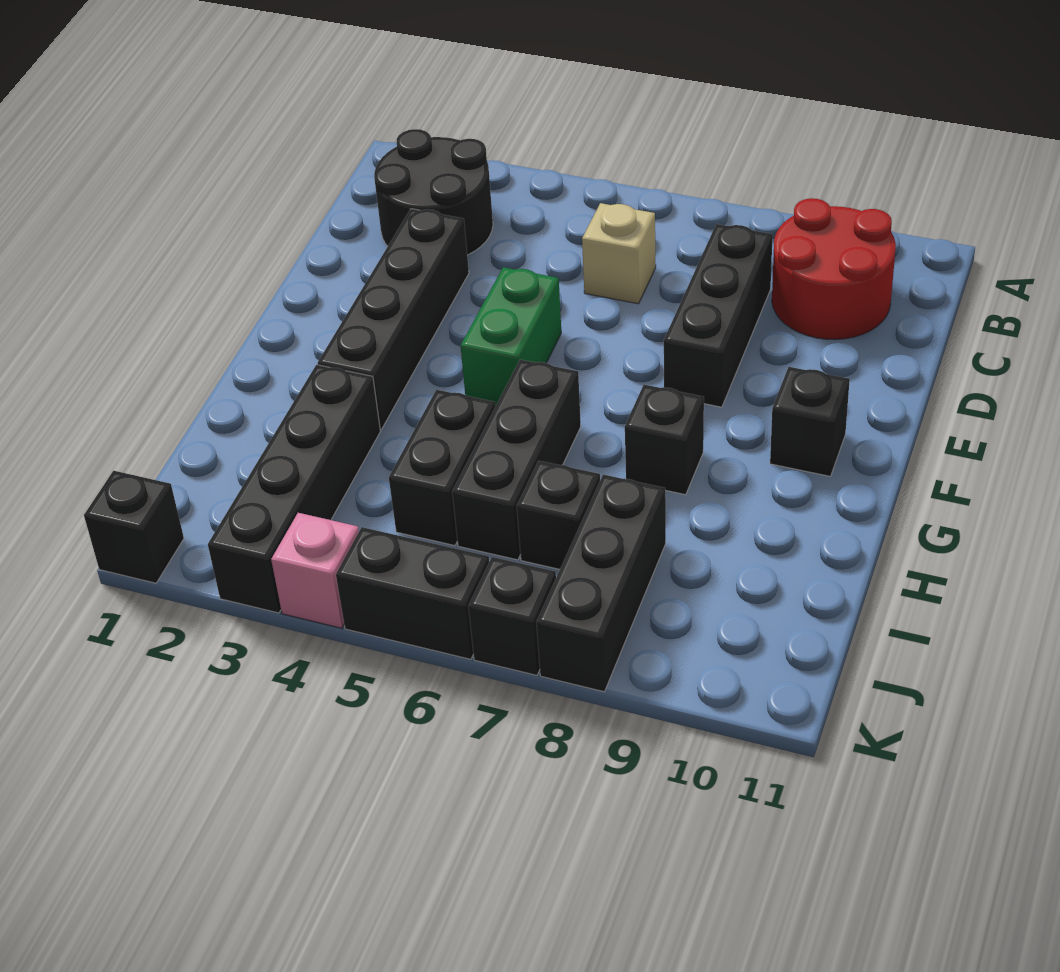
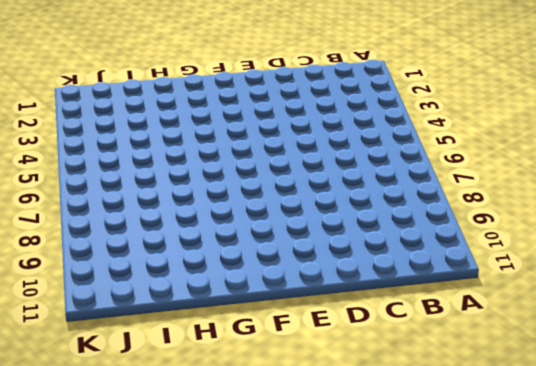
none -> black round brick B2:C3 level 1
none -> red round brick B9:C10 level 1
none -> tan brick C6 level 1

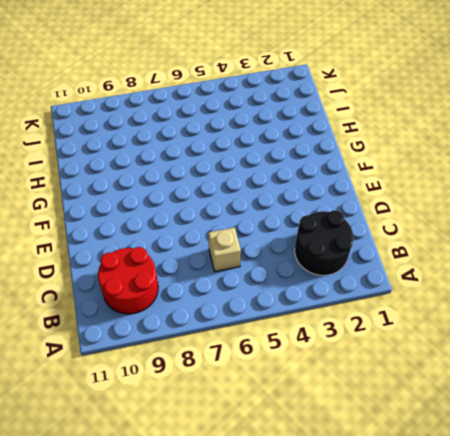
none -> black brick C8:E8 level 1
none -> black brick D3:G3 level 1
none -> green brick E5:F5 level 1

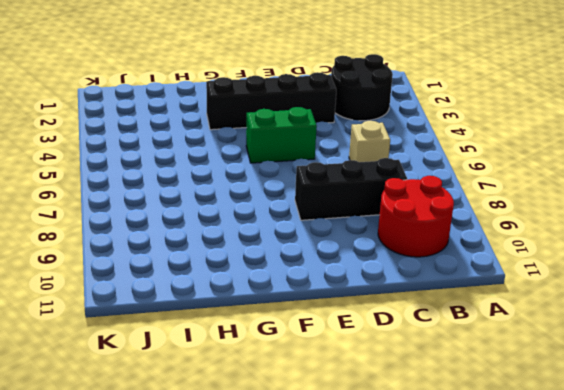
none -> black brick F10 level 1
none -> black brick G6:I6 level 1
none -> black brick G8 level 1

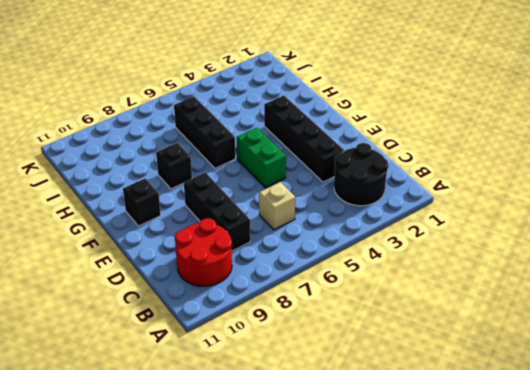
none -> black brick H3:K3 level 1
none -> black brick H5:I5 level 1
none -> black brick I7 level 1

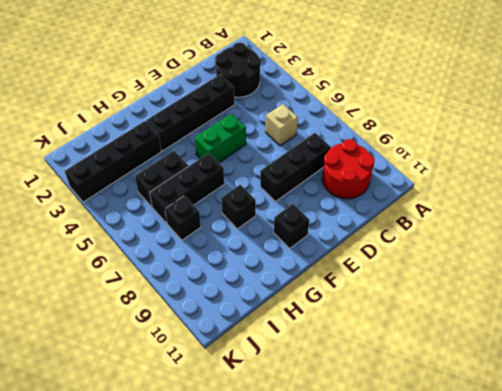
none -> black brick I8:K8 level 1
none -> black brick K1 level 1
none -> pink brick K4 level 1

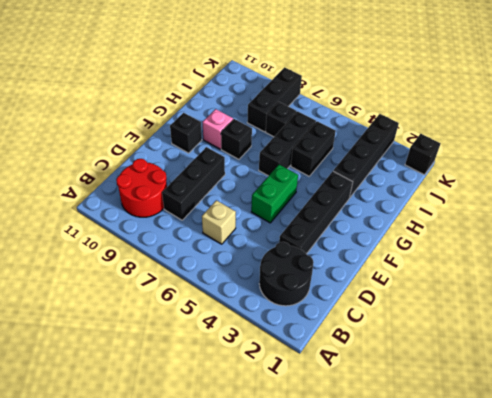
pink brick G9 level 1 -> pink brick K4 level 1
none -> black brick K5:K6 level 1
none -> black brick K7 level 1

